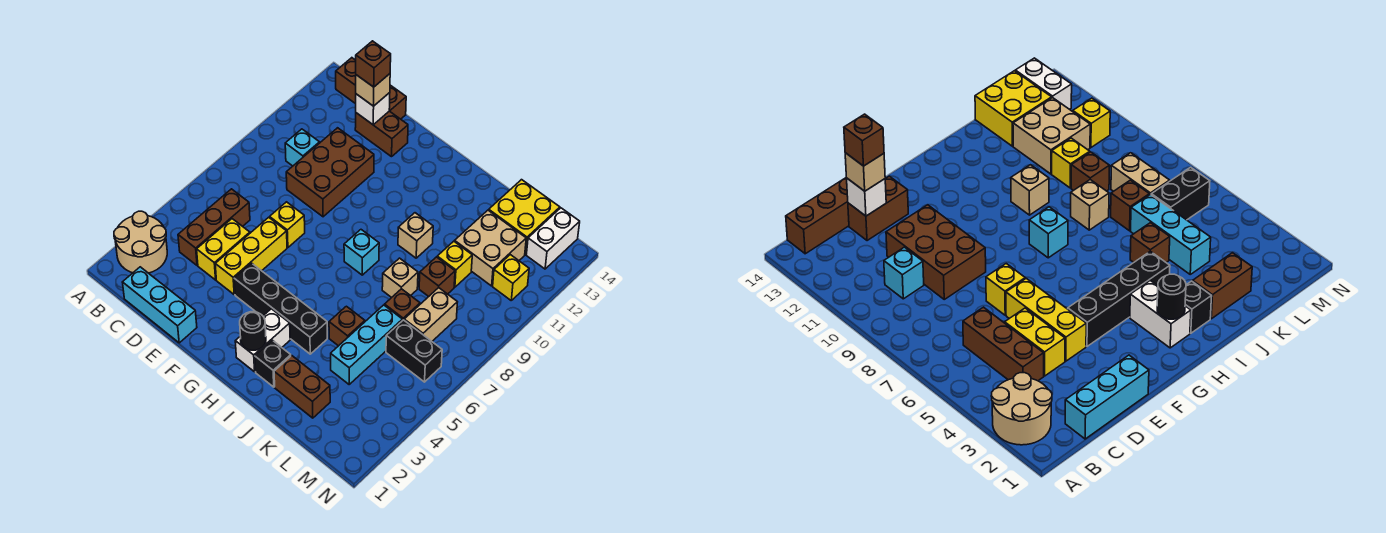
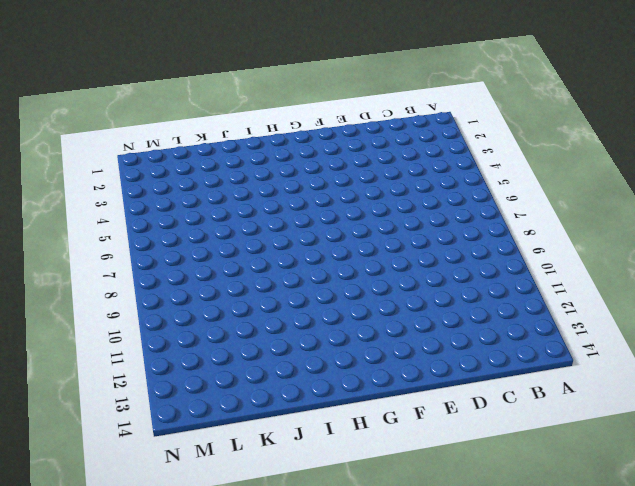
none -> tan round brick A2:B3 level 1
none -> brown brick B14:D14 level 1
none -> cyan brick C1:E1 level 1
none -> brown brick C4:C6 level 1

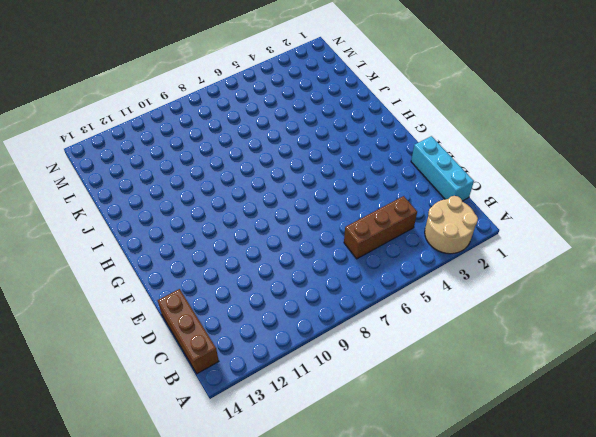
none -> cyan brick C10 level 1
none -> yellow brick D4:D5 level 1
none -> brown brick D9:E11 level 1
none -> brown brick D13:E13 level 1

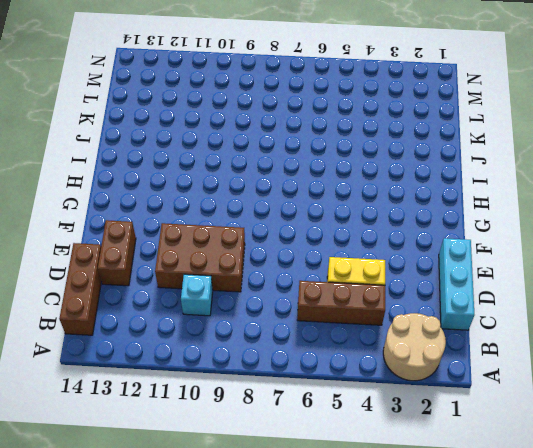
none -> yellow brick E4:E6 level 1
none -> yellow brick E7 level 1
none -> black brick F4:I4 level 1
none -> white brick H2:H3 level 1

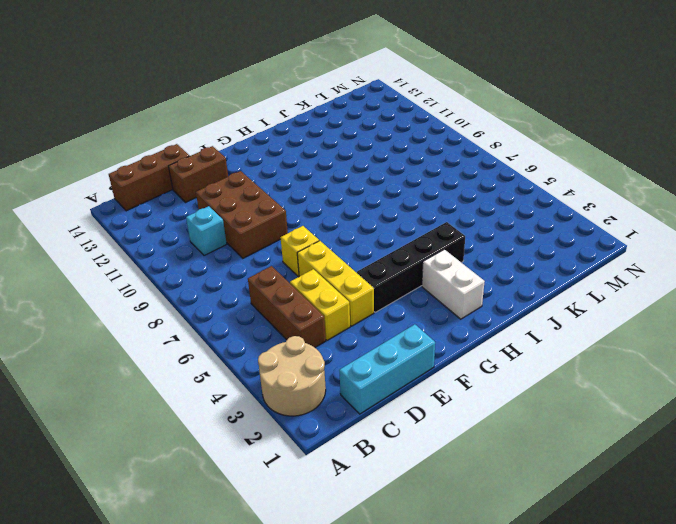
none -> cyan brick H8 level 1
none -> black brick I2 level 1
none -> tan brick I10 level 1
none -> brown brick J2:K2 level 1

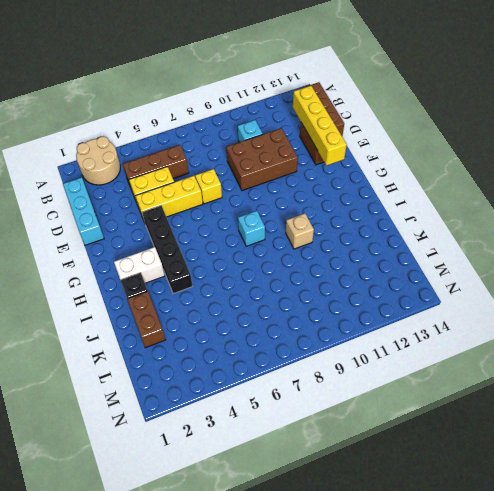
yellow brick C13:F13 level 2 -> white brick D13 level 2
none -> brown brick J5 level 1
none -> tan brick J8 level 1
none -> cyan brick K4:K6 level 1
none -> brown brick K7 level 1

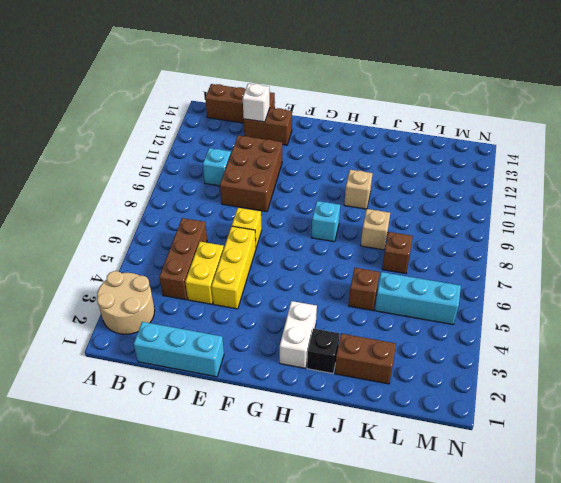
cyan brick K5:M5 level 1 -> cyan brick K4:K6 level 1
none -> black brick F4:I4 level 1
none -> brown brick K9 level 1
none -> yellow brick K10 level 1
none -> tan brick K11:L12 level 1

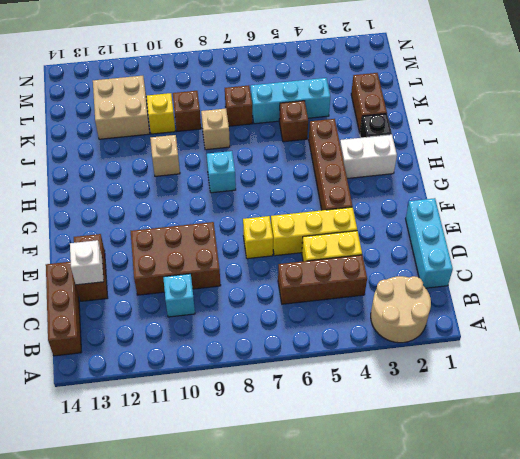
brown brick F4:I4 level 1 -> black brick F4:I4 level 1
none -> yellow brick K13:L14 level 1
none -> black brick L6:M6 level 1
none -> tan brick L7:L8 level 1
none -> yellow brick M11 level 1

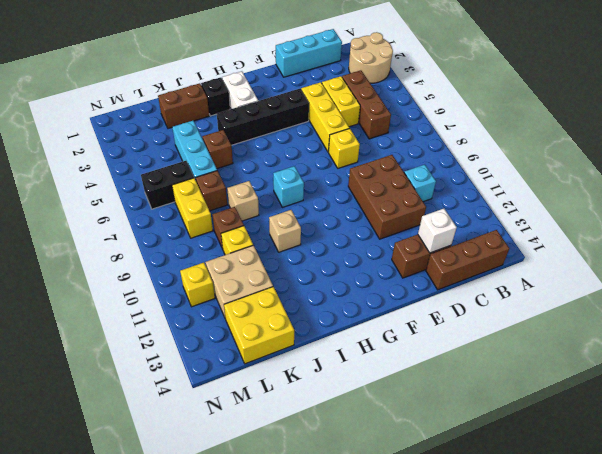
yellow brick L7:L8 level 1 -> tan brick L7:L8 level 1
none -> white brick M13:M14 level 1
none -> black round brick H2 level 2
none -> tan brick D13 level 3
none -> brown brick D13 level 4

